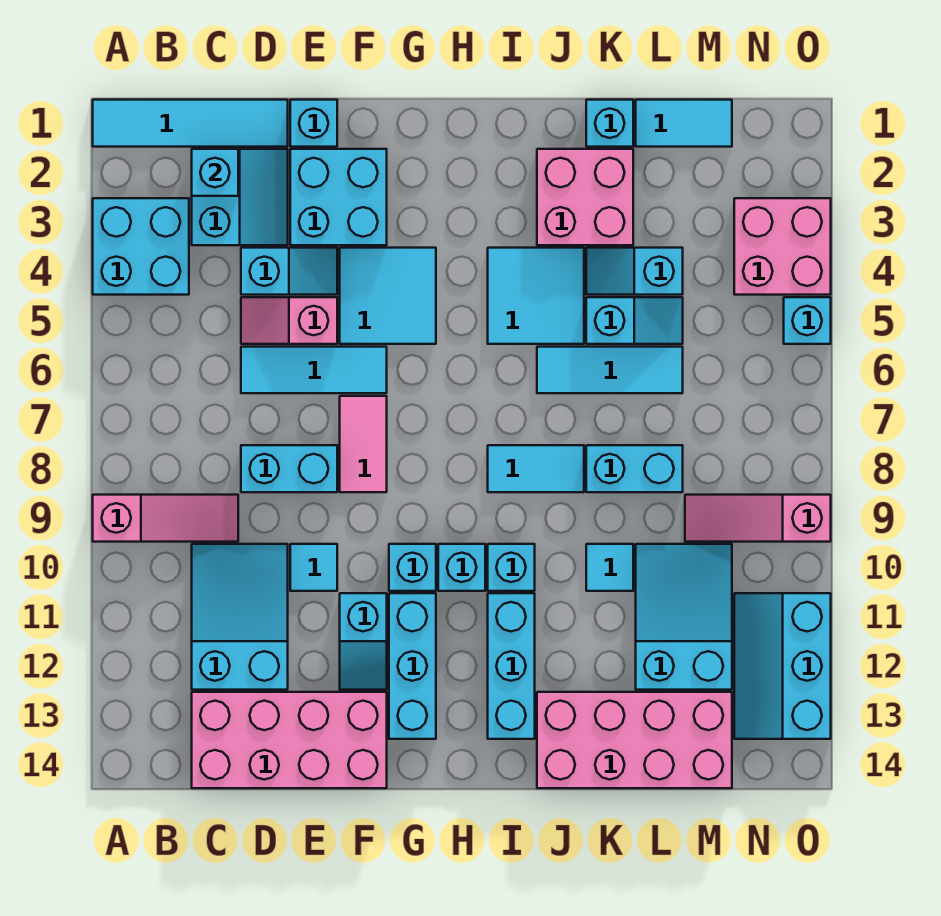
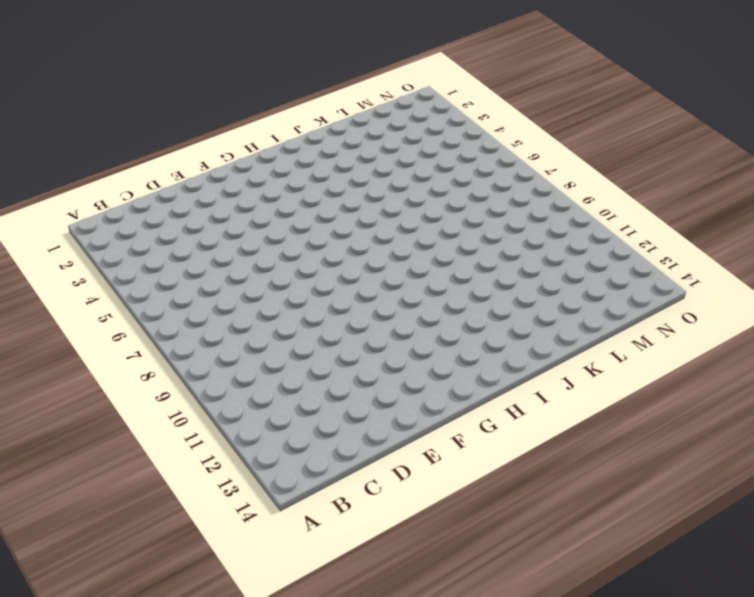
none -> cyan tile A1:D1 level 1
none -> cyan brick A3:B4 level 1
none -> pink slope A9:C9 level 1 top A
none -> cyan slope C2:D3 level 1 top C

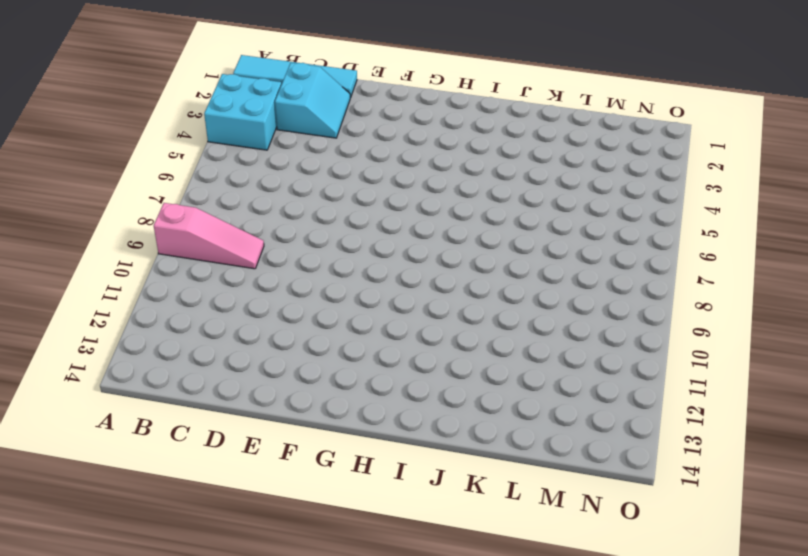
none -> cyan slope C10:D12 level 1 top 12
none -> pink brick C13:F14 level 1
none -> cyan slope D4:E4 level 1 top D
none -> pink slope D5:E5 level 1 top E

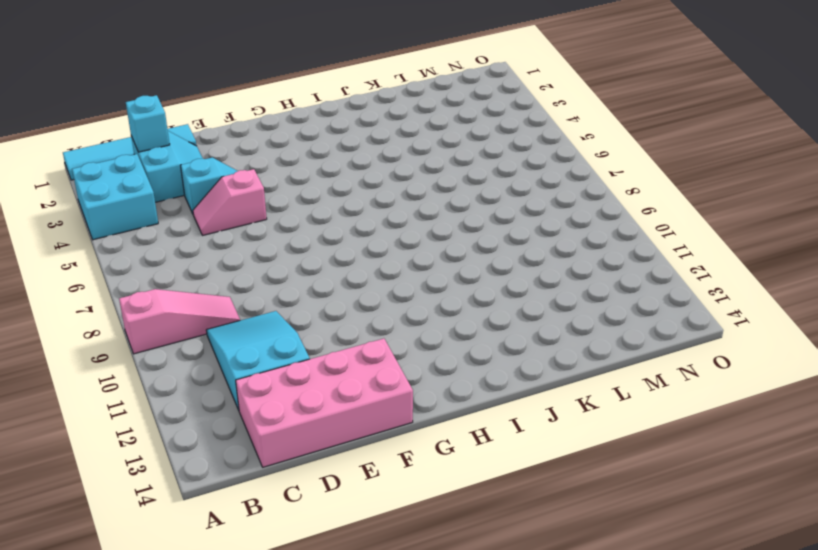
none -> cyan tile D6:F6 level 1
none -> cyan brick D8:E8 level 1
none -> cyan brick E1 level 1
none -> cyan brick E2:F3 level 1

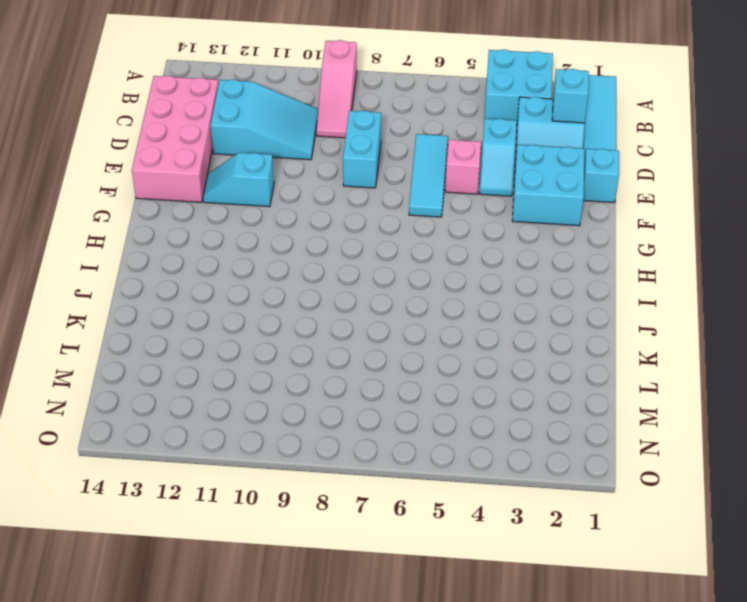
none -> cyan tile E10 level 1
none -> cyan tile F4:G5 level 1
none -> pink tile F7:F8 level 1
none -> cyan brick G10 level 1

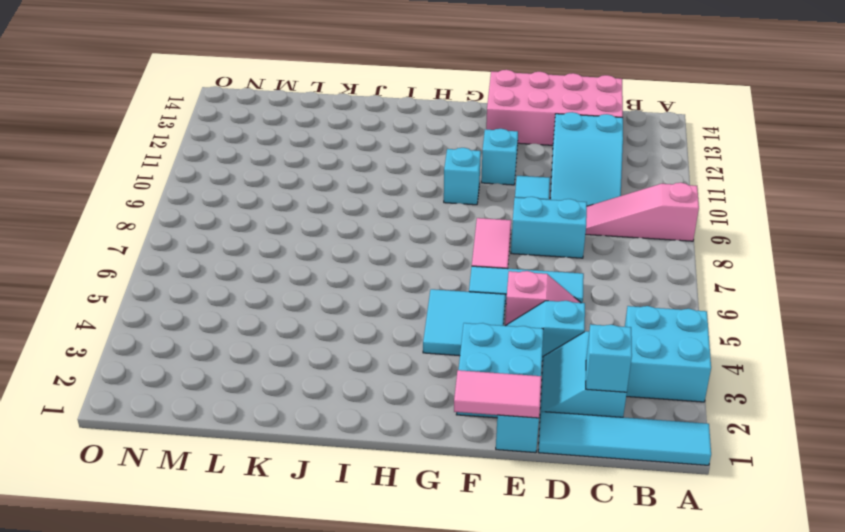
pink tile E1:F1 level 2 -> none
none -> cyan brick G11:G13 level 1
none -> cyan brick H10 level 1
none -> cyan tile I4:J5 level 1
none -> cyan tile I8:J8 level 1

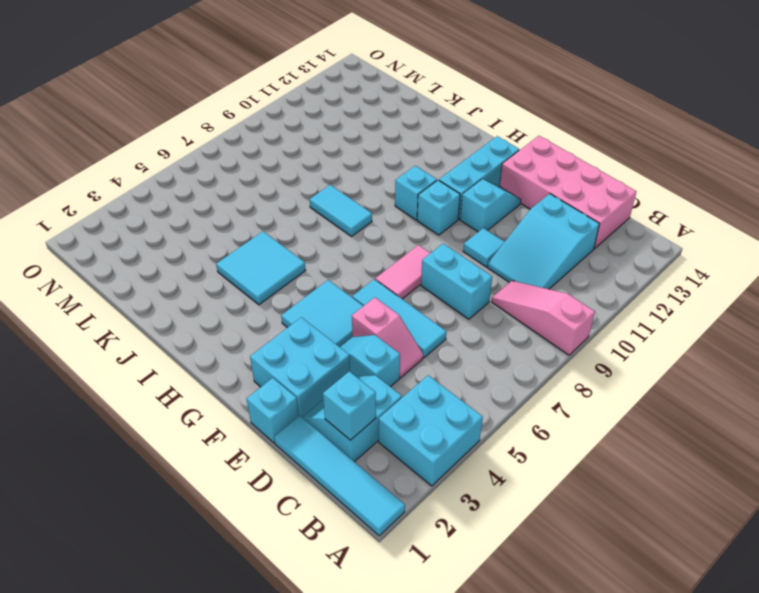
none -> cyan brick I10 level 1
none -> cyan brick I11:I13 level 1
none -> pink brick J2:K3 level 1
none -> cyan tile J6:L6 level 1

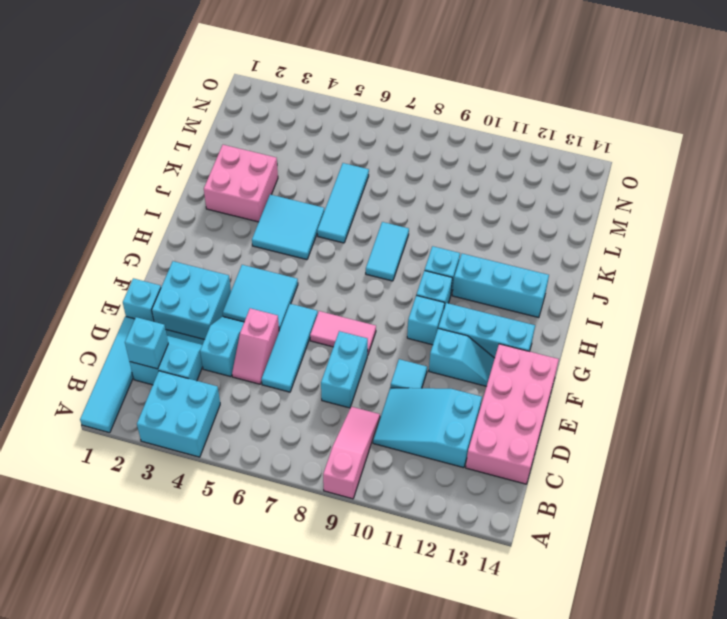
none -> pink brick J13:M14 level 1
none -> cyan brick K1 level 1
none -> cyan slope K4:L4 level 1 top L
none -> cyan slope K5:L5 level 1 top K

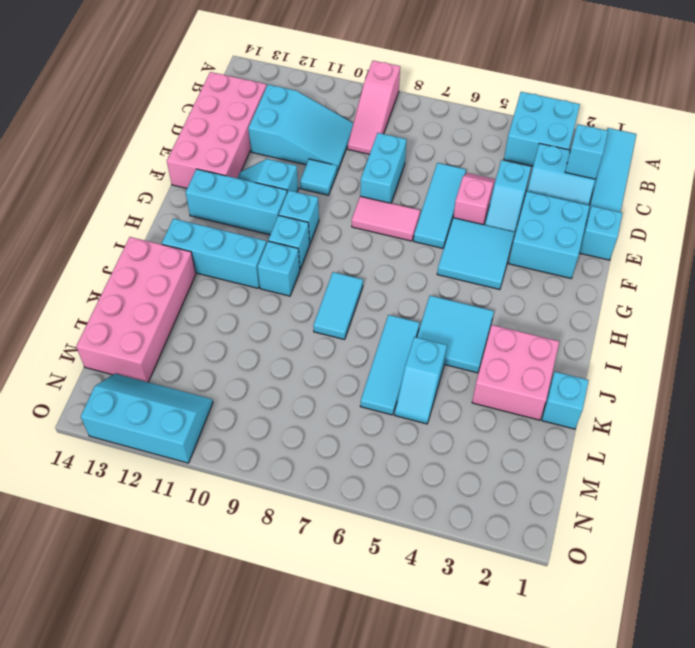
none -> cyan slope K4:L4 level 1 top L
none -> cyan brick K8:L8 level 1
none -> cyan tile K10 level 1
none -> cyan tile L1:M1 level 1

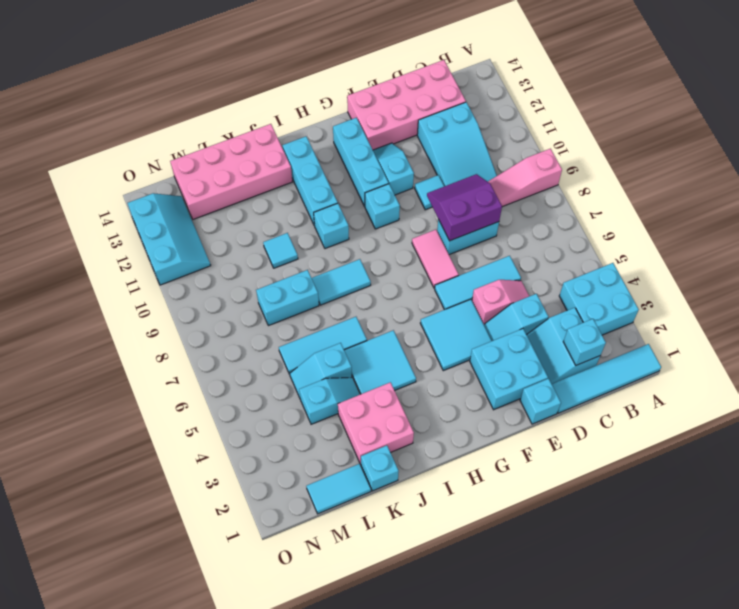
purple slope D8:E9 level 2 top 8 -> none
none -> cyan brick H10 level 1
none -> cyan slope L10:M12 level 1 top 12
none -> pink slope M9:O9 level 1 top O
none -> pink brick N3:O4 level 1

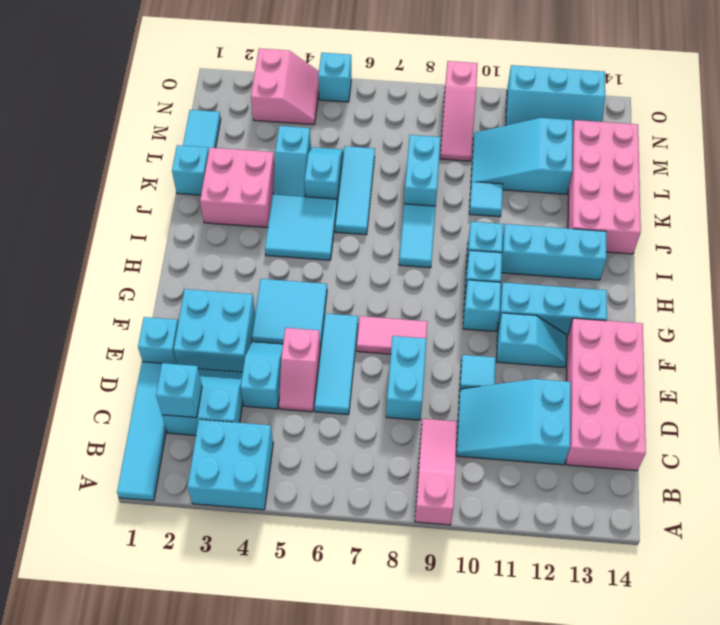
pink slope N3:O4 level 1 top 3 -> pink brick N3:O4 level 1

